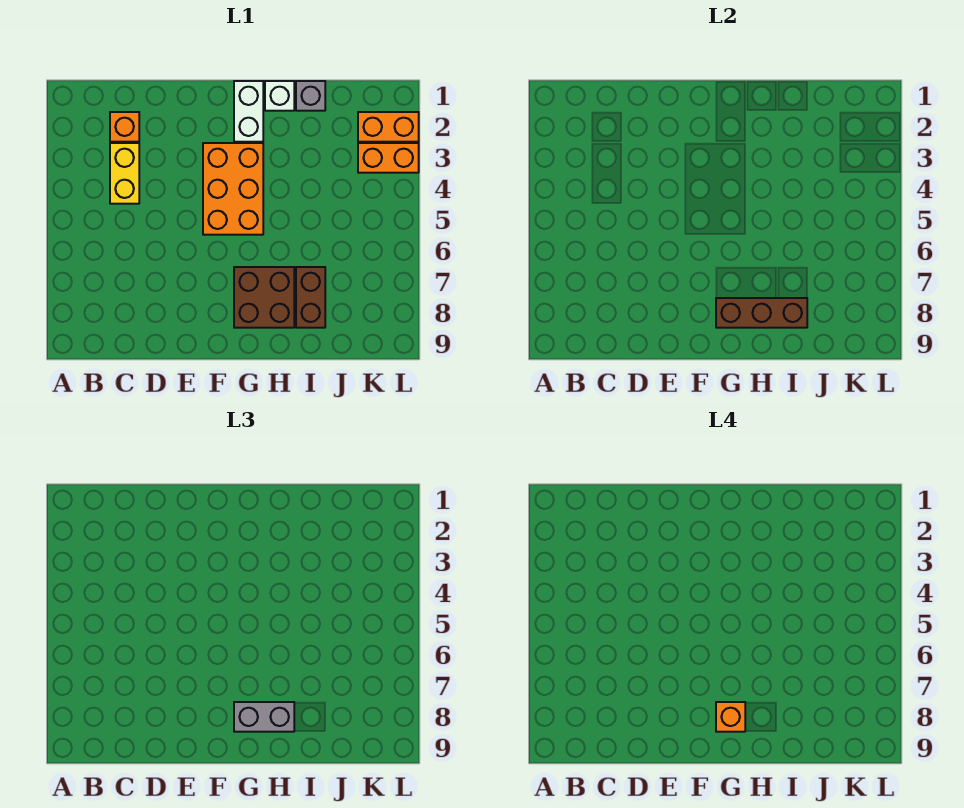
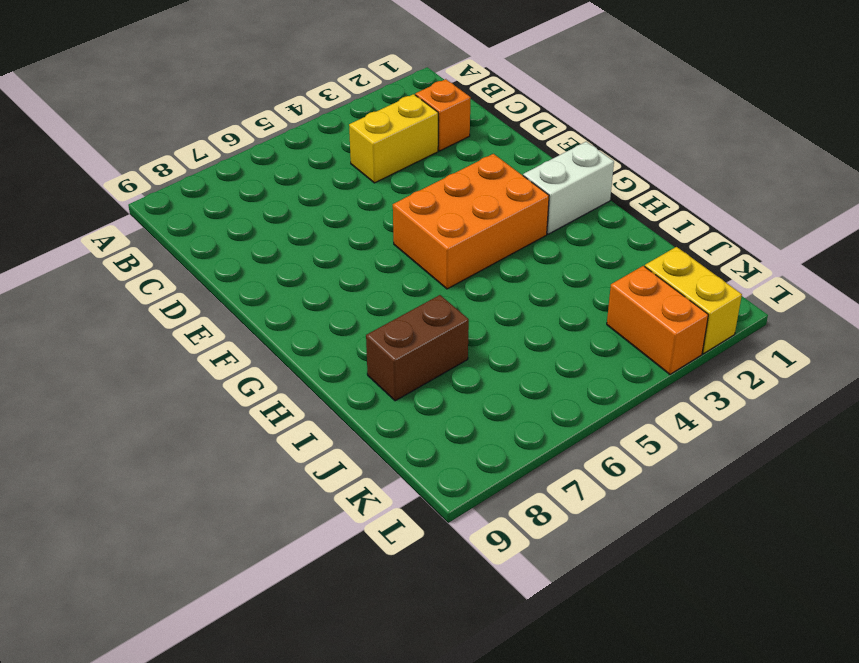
yellow brick K2:L2 level 1 -> orange brick K2:L2 level 1
none -> brown brick G7:H8 level 1
none -> white brick H1 level 1
none -> grey brick I1 level 1

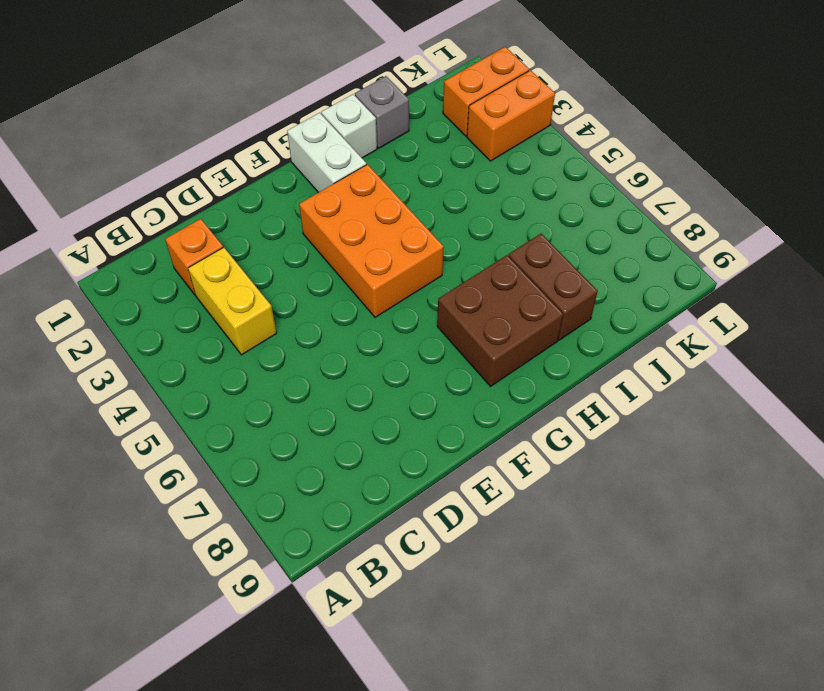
none -> brown brick G8:I8 level 2
none -> grey brick G8:H8 level 3
none -> orange brick G8 level 4

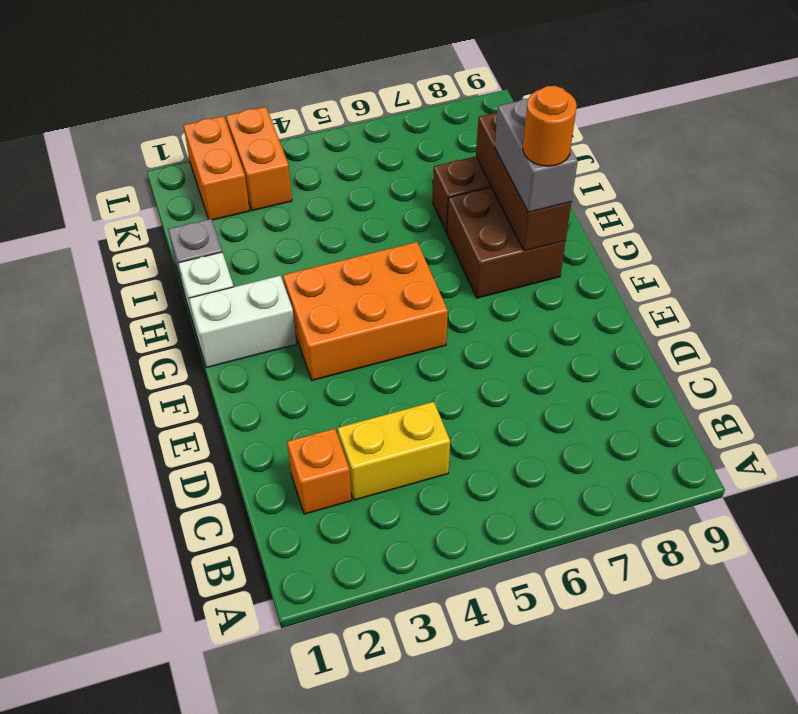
orange round brick G8 level 4 -> orange brick G8 level 4

